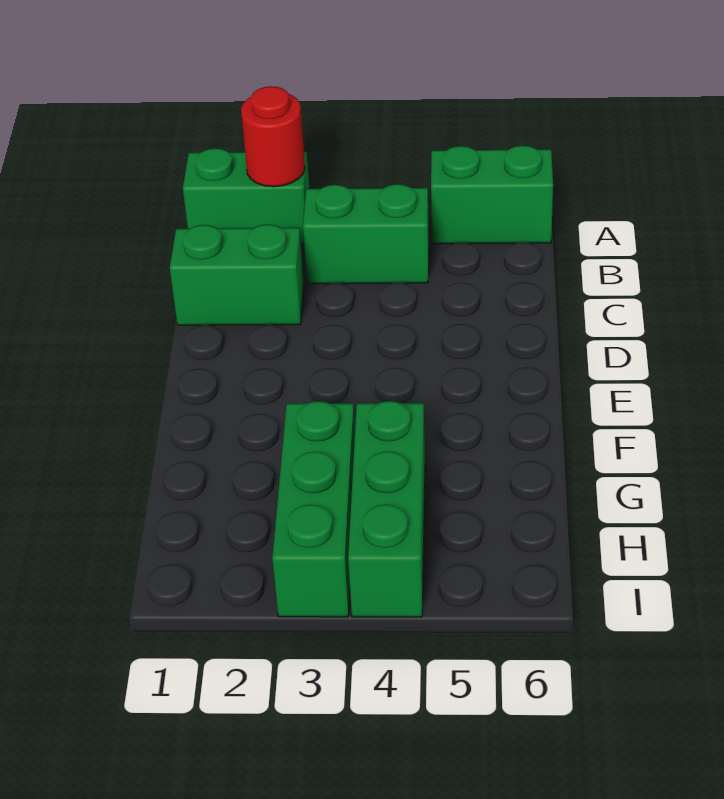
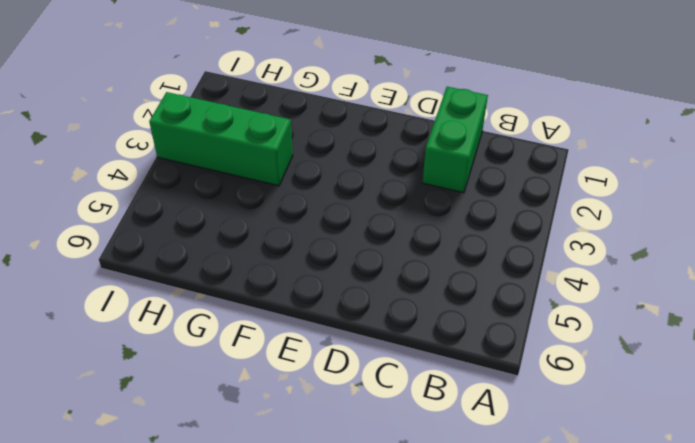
none -> green brick A1:A2 level 1
none -> green brick A5:A6 level 1

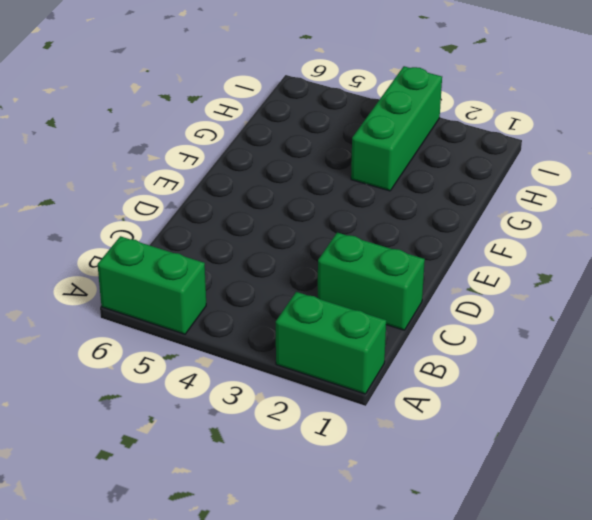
none -> green brick B3:B4 level 1
none -> green brick G4:I4 level 1

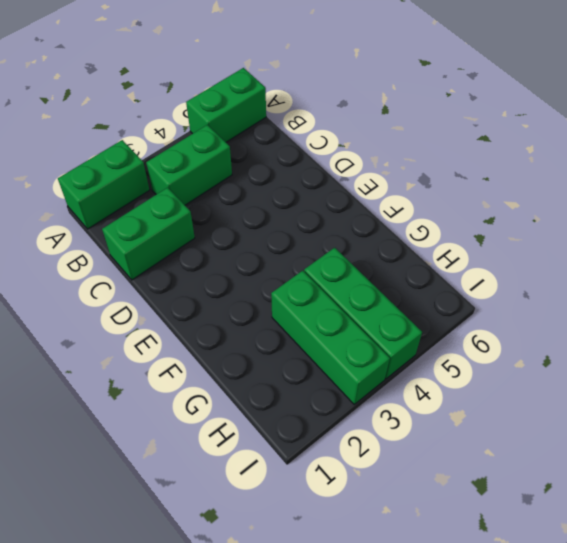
none -> red round brick A2 level 2

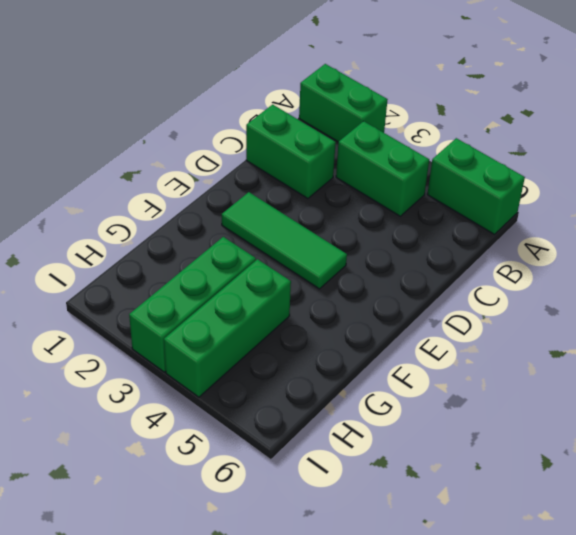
green tile E2:E4 level 1 -> none
none -> red round brick A2 level 2

